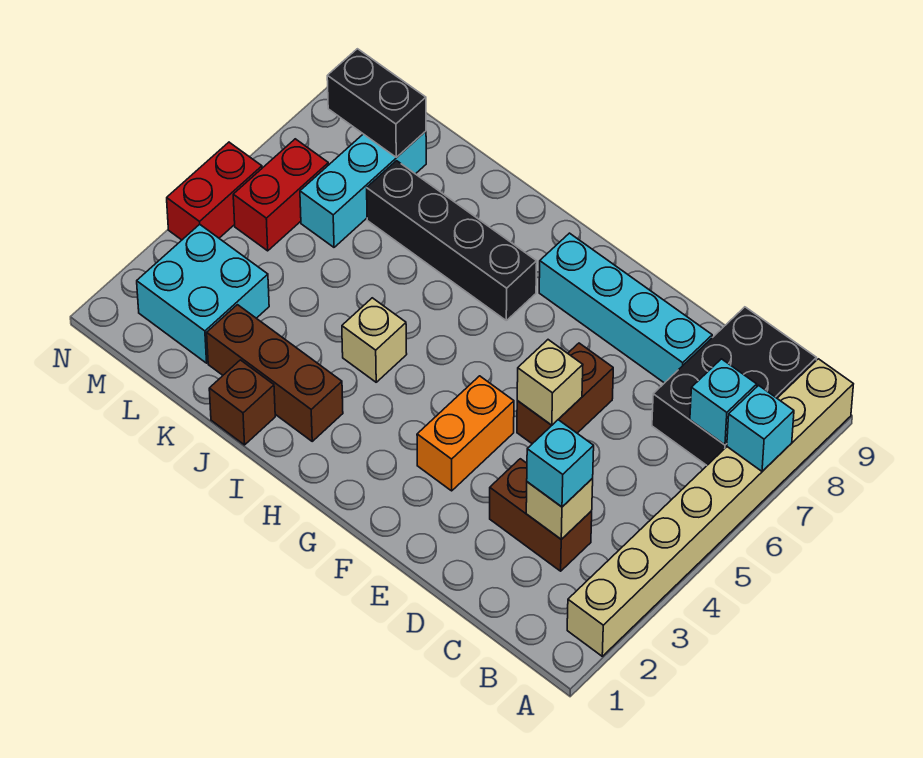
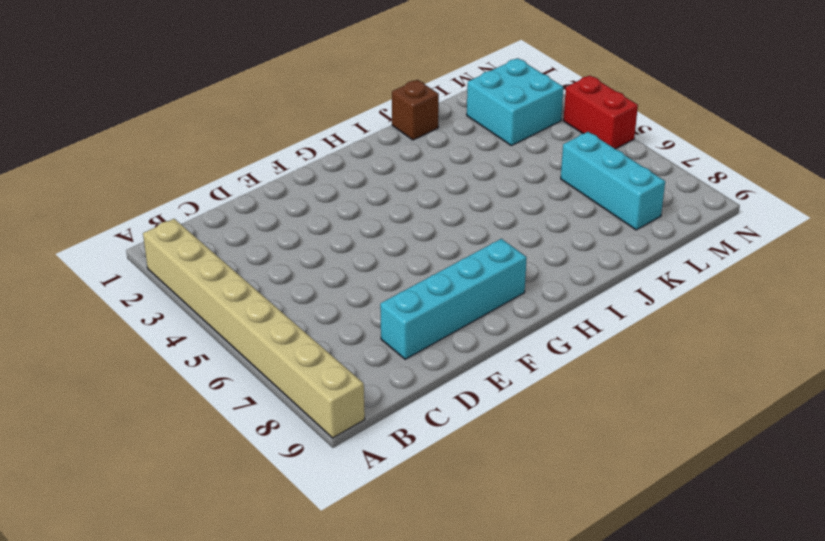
none -> black brick B7:C9 level 1
none -> brown brick C3:D3 level 1
none -> brown brick E5:E6 level 1

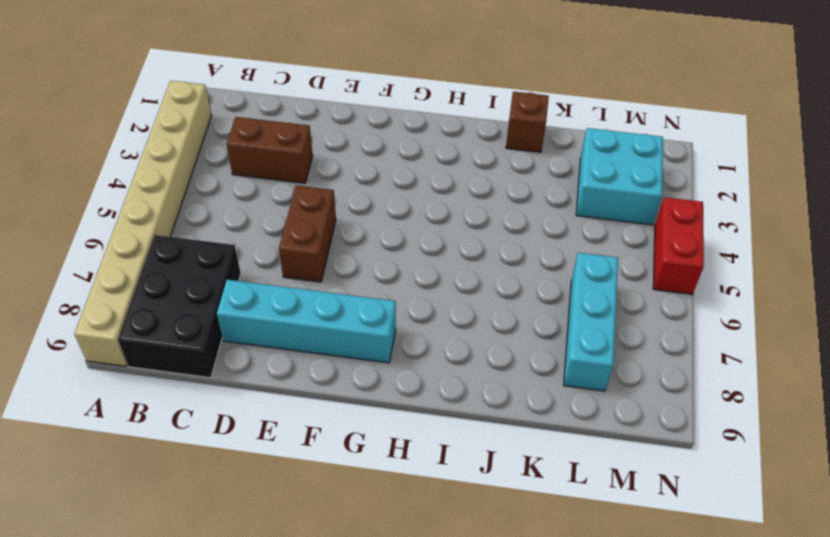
none -> orange brick F3:F4 level 1
none -> black brick H7:K7 level 1
none -> brown brick I2:K2 level 1

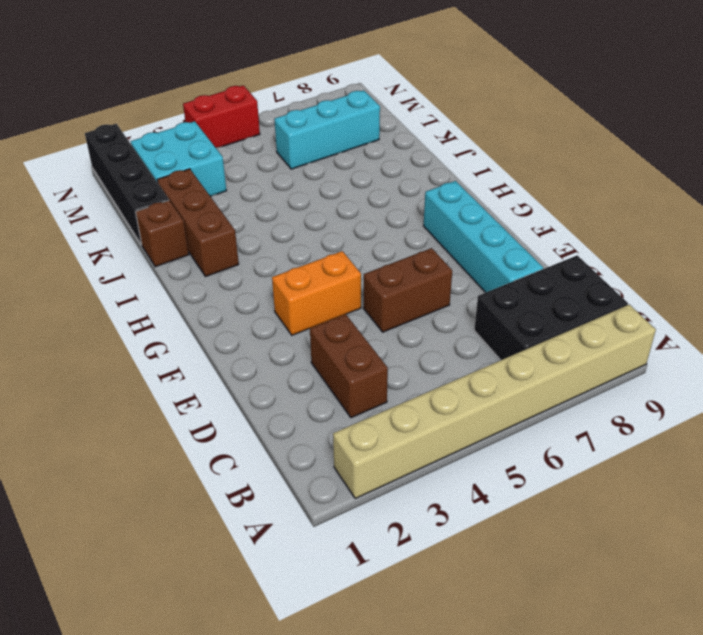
black brick K1:N1 level 1 -> black brick H7:K7 level 1
none -> tan brick I4 level 1
none -> red brick M5:M6 level 1
none -> cyan brick A7 level 2

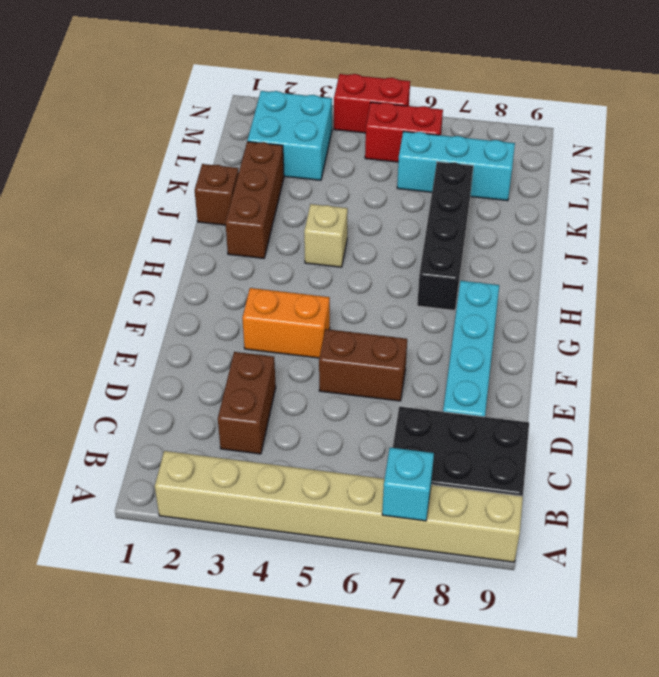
none -> cyan brick B7 level 2
none -> tan brick C3 level 2
none -> tan brick E5 level 2

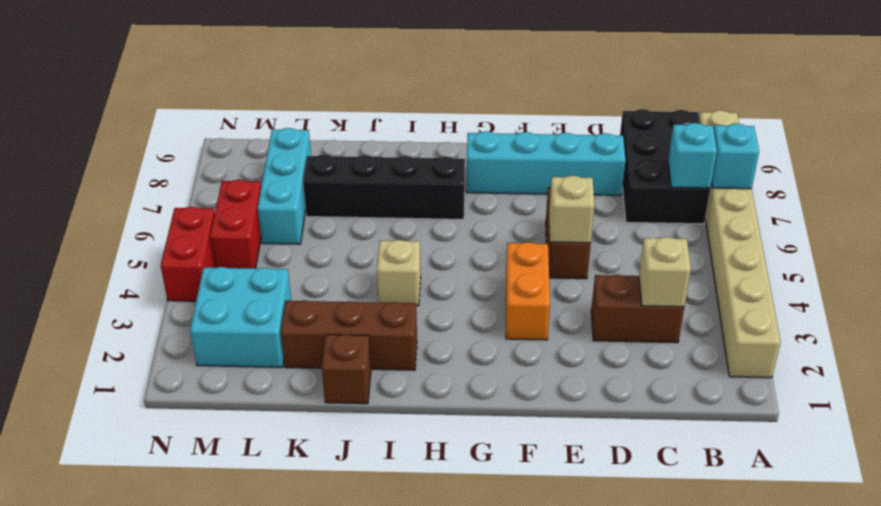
none -> black brick L8:M8 level 2
none -> cyan brick C3 level 3

